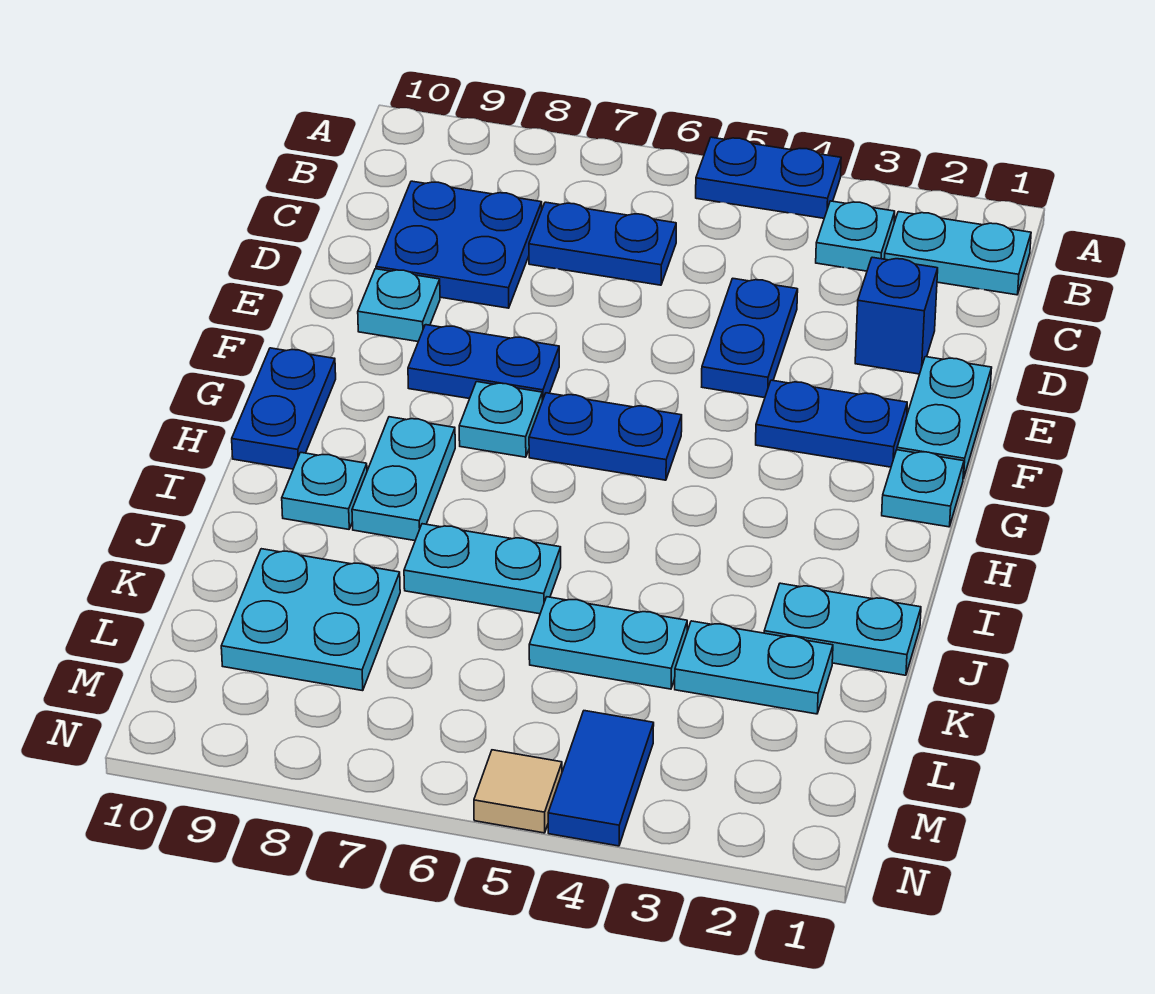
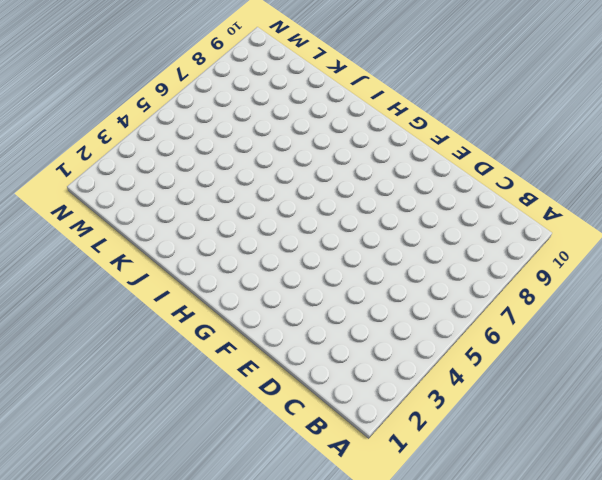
none -> blue plate A4:A5 level 1
none -> cyan plate B1:B2 level 1
none -> cyan plate B3 level 1

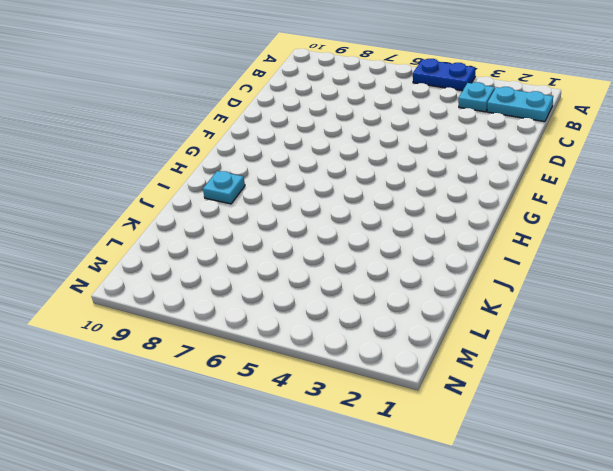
none -> blue plate C6:C7 level 1
none -> blue plate C8:D9 level 1
none -> blue brick D2 level 1

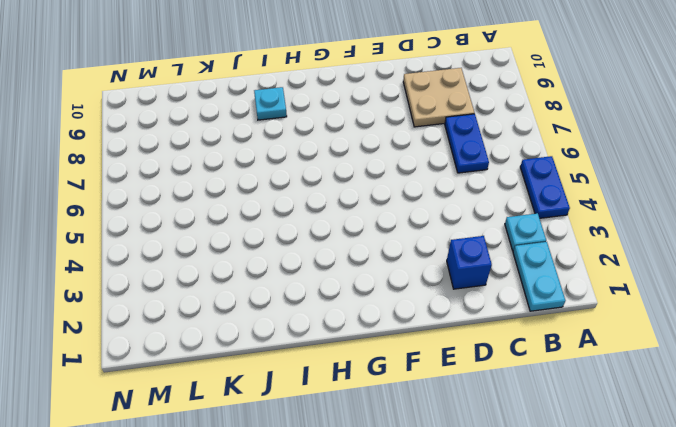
tan plate C8:D9 level 1 -> blue plate C8:D9 level 1
none -> blue plate D4:E4 level 1
none -> cyan plate E1:F1 level 1
none -> cyan plate E9 level 1

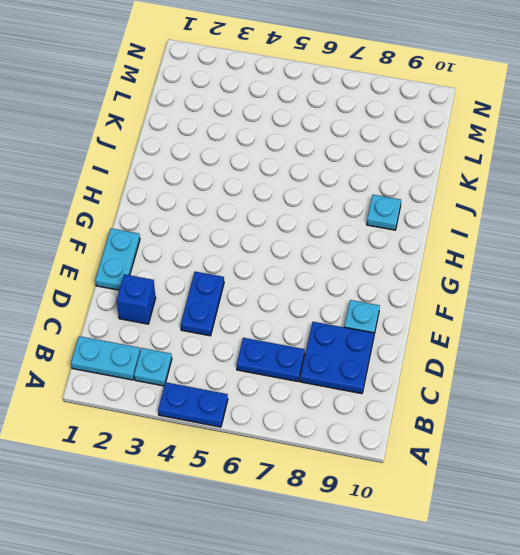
none -> blue plate F2:F3 level 1
none -> blue plate F7:F8 level 1
none -> cyan plate G1 level 1

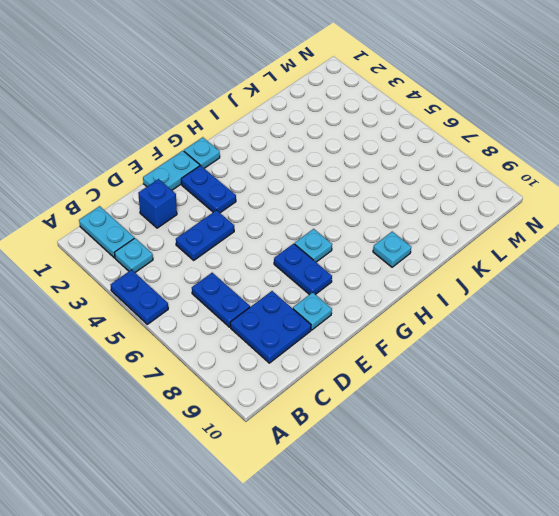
none -> blue plate G5:G6 level 1
none -> blue plate G10:H10 level 1
none -> cyan plate H8:I8 level 1

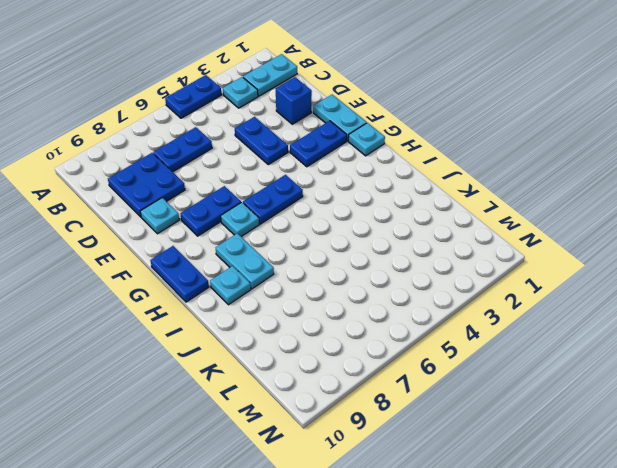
none -> cyan plate J1:J2 level 1
none -> cyan plate J6:J7 level 1
none -> cyan plate K2:K3 level 1

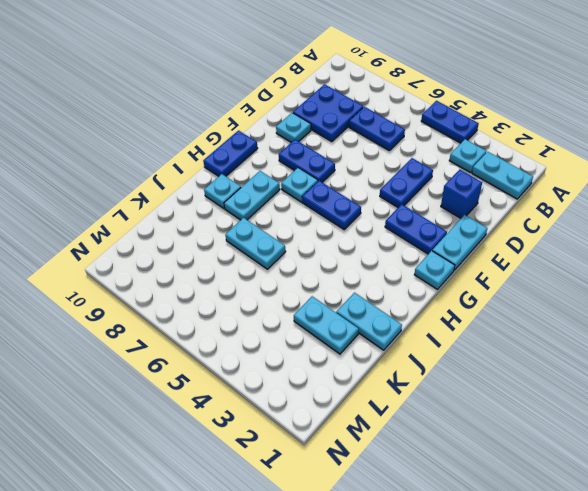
none -> cyan plate K4:K5 level 1
none -> cyan plate K8:L9 level 1
none -> blue tile M4:N4 level 1

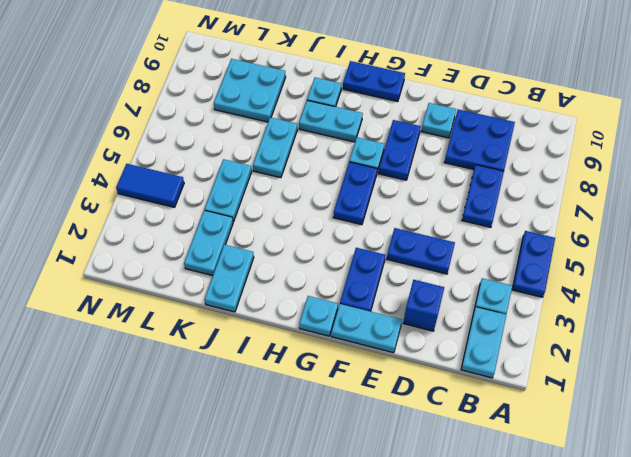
none -> tan tile N5 level 1

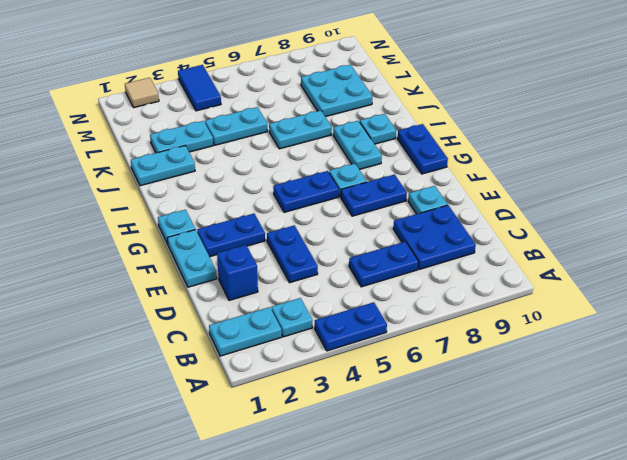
tan tile N2 level 1 -> tan tile N5 level 1

